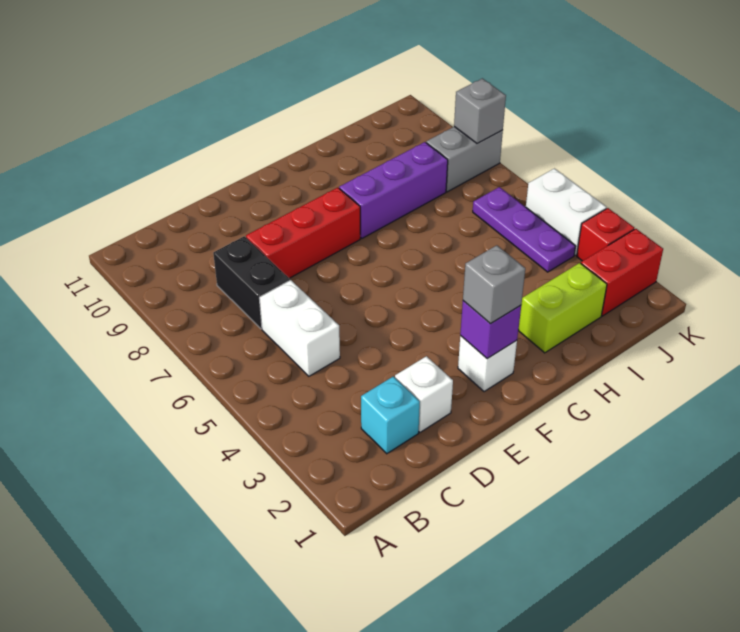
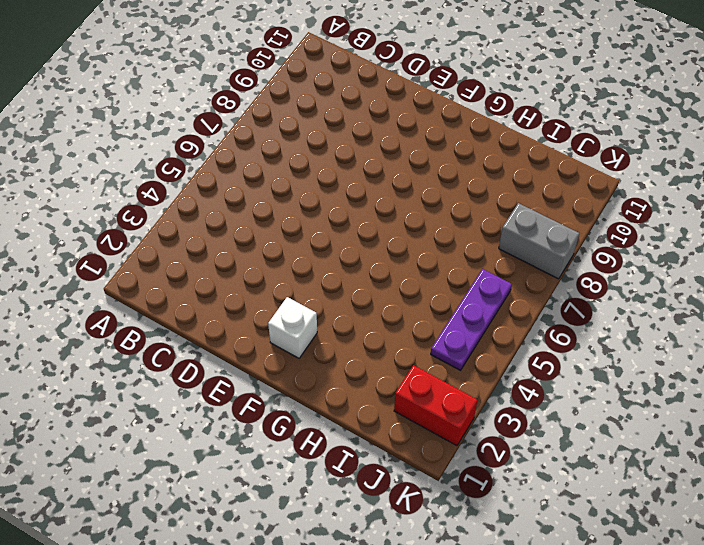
none -> cyan brick C2 level 1
none -> white brick C5:C6 level 1
none -> black brick C7:C8 level 1

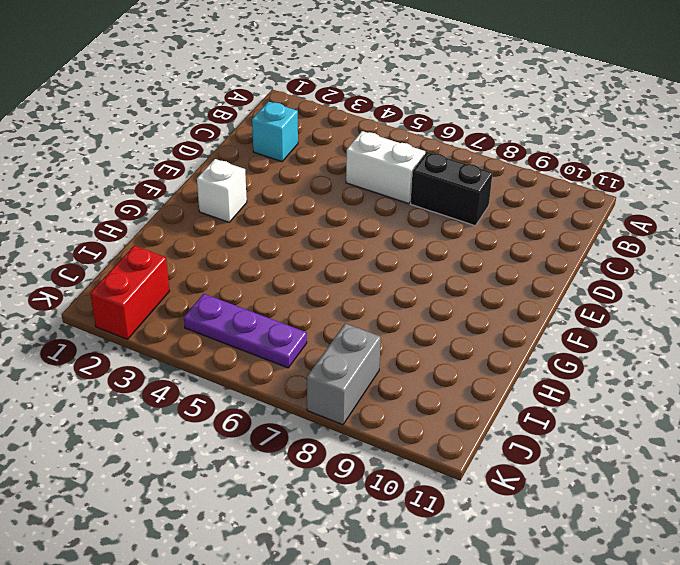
none -> white brick D2 level 1
none -> red brick D8:F8 level 1
none -> purple brick G8:I8 level 1

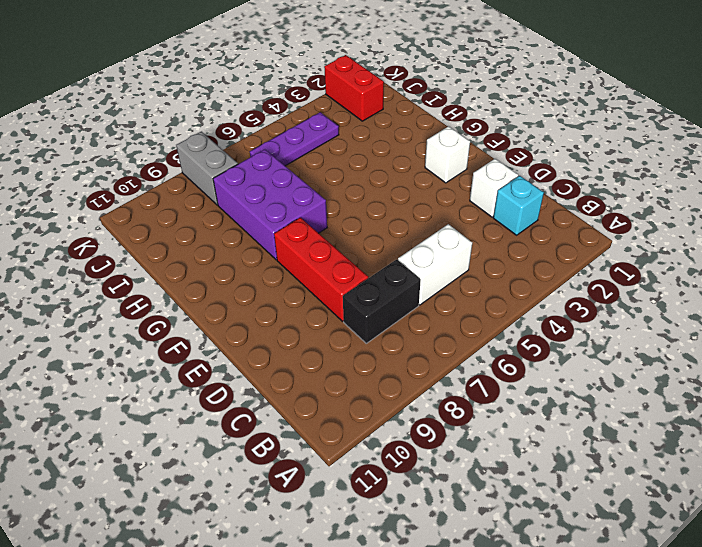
purple brick G7:I8 level 1 -> purple brick G8:I8 level 1
none -> lime brick H2:I2 level 1
none -> red brick K3 level 1
none -> white brick K4:K5 level 1

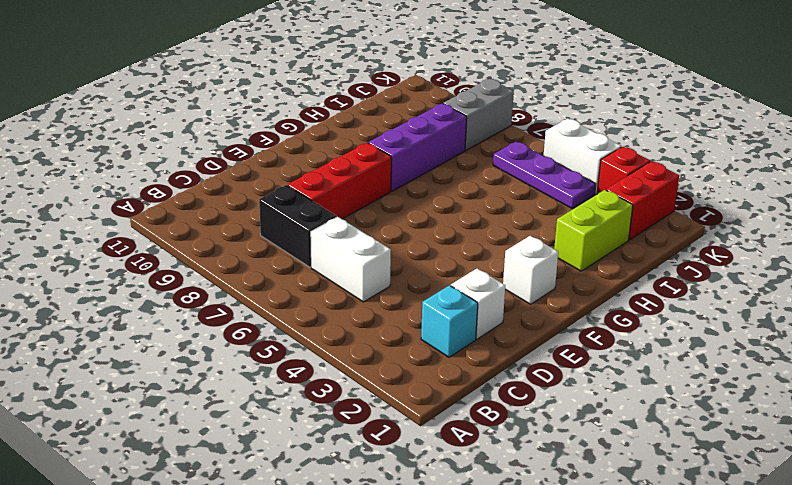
none -> purple brick F2 level 2
none -> grey brick K8 level 2
none -> grey brick F2 level 3

